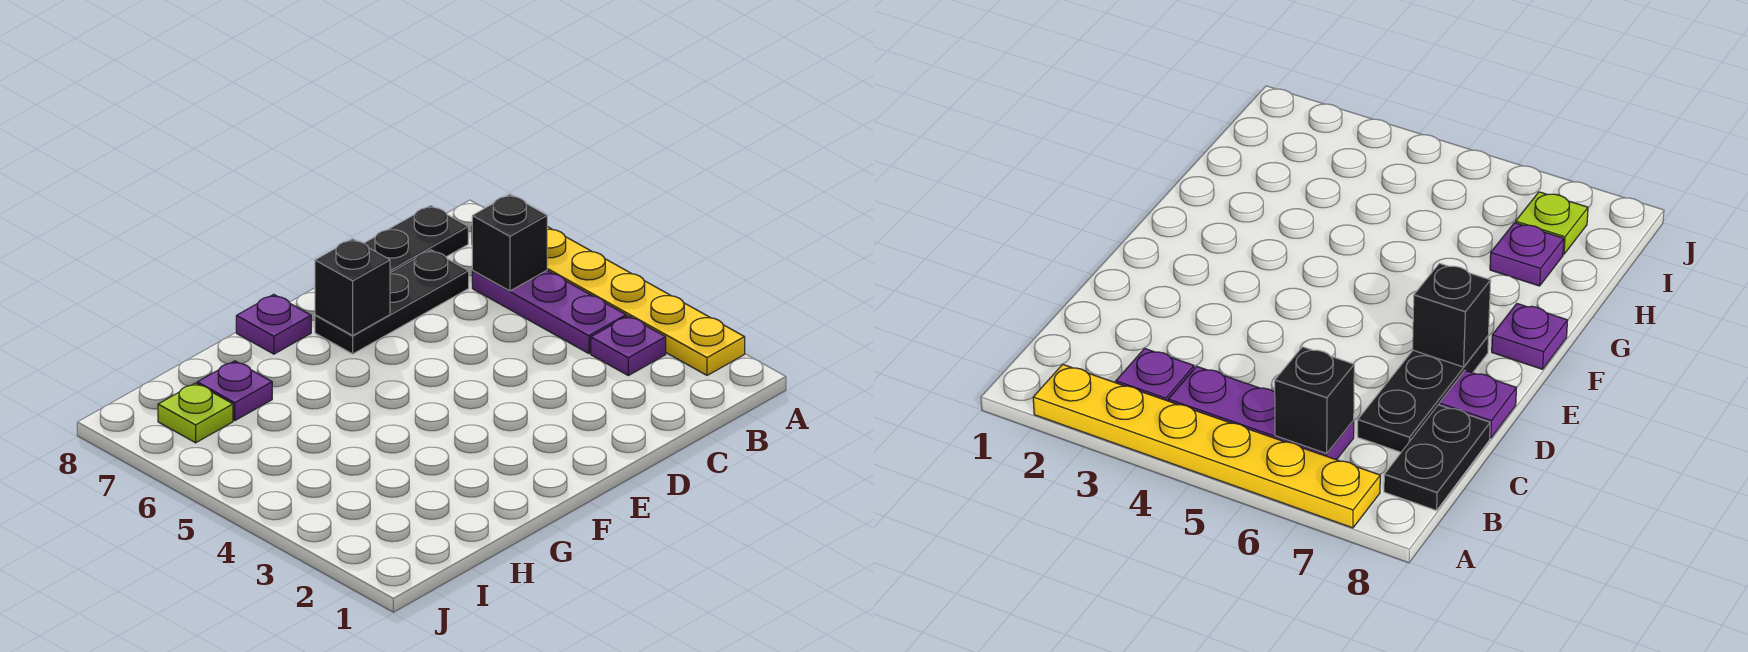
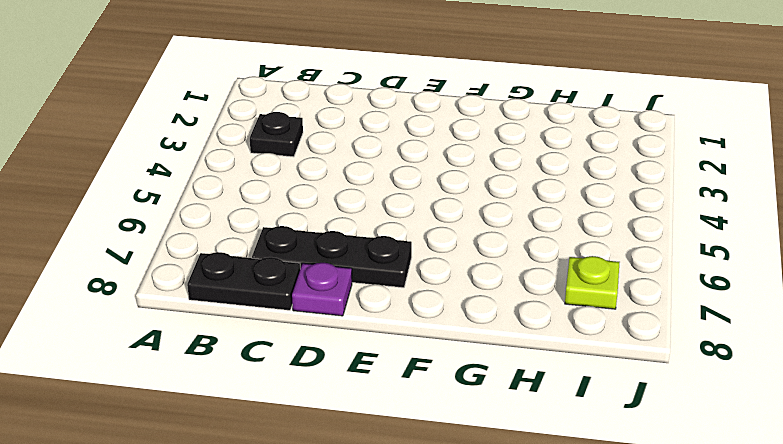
black plate B3 level 1 -> purple plate B3 level 1
none -> yellow plate A2:A7 level 1
none -> purple plate B4:B6 level 1

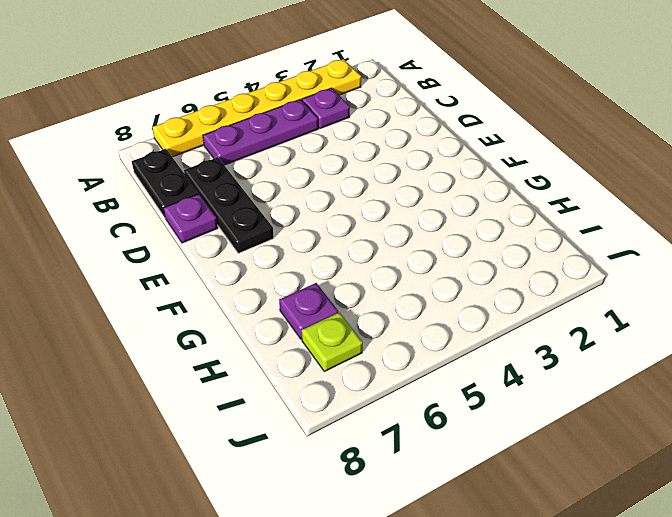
none -> purple plate F8 level 1
none -> black brick B6 level 2

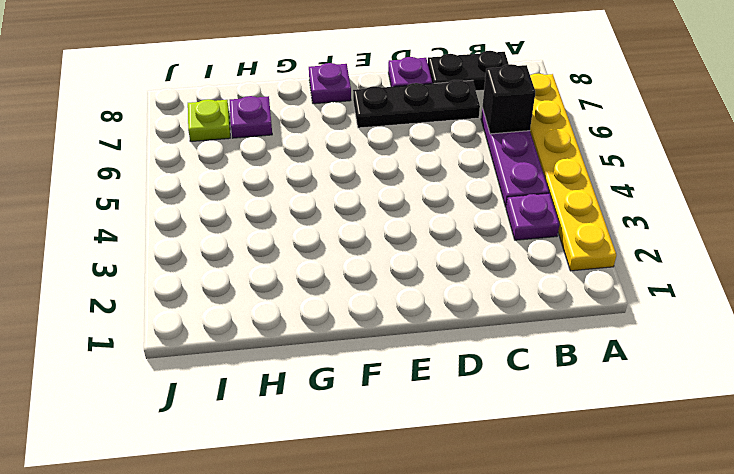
none -> black brick E7 level 2

